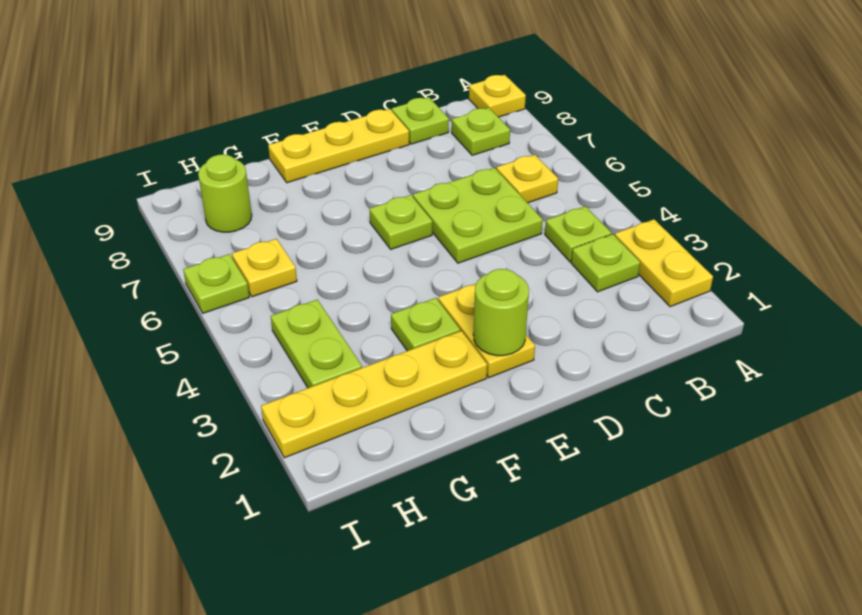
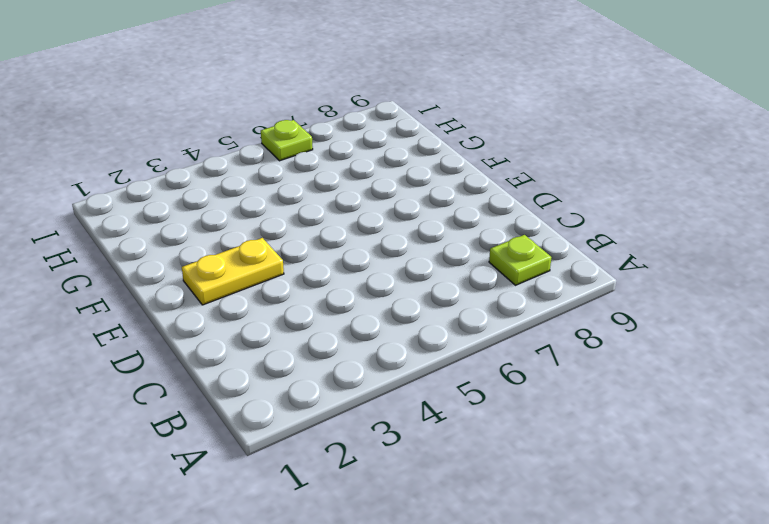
none -> yellow plate A2:A3 level 1
none -> yellow plate A9 level 1
none -> lime plate B3 level 1

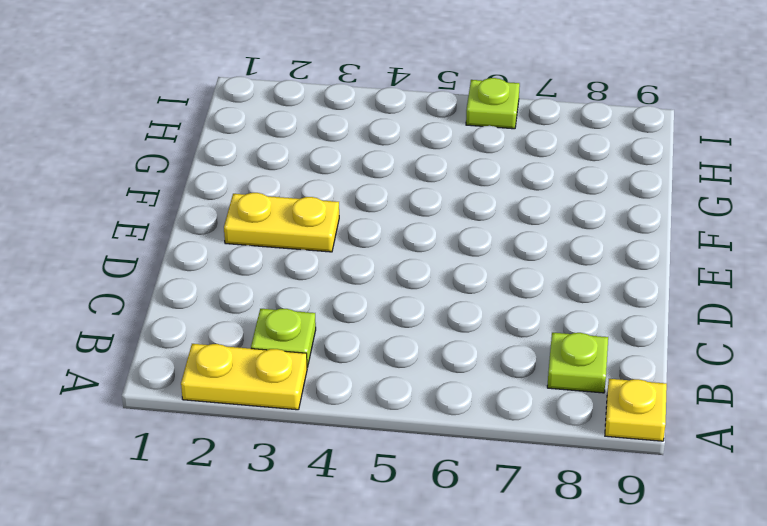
none -> lime plate B4 level 1
none -> yellow plate B6 level 1
none -> lime plate C5:D6 level 1

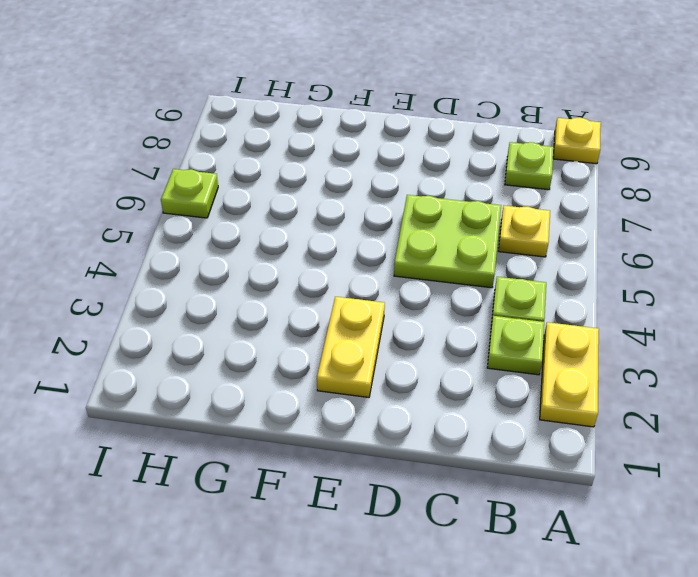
none -> lime plate C9 level 1
none -> yellow plate D9:F9 level 1
none -> lime plate E6 level 1

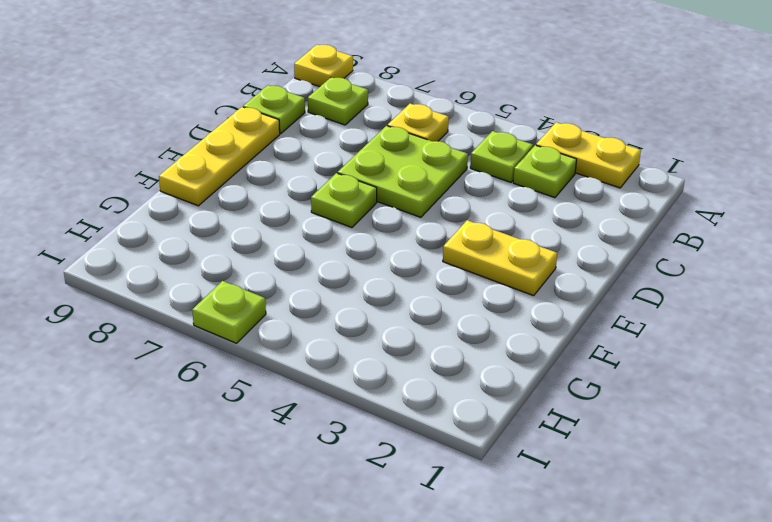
none -> yellow plate F2:I2 level 1
none -> lime plate F3 level 1
none -> lime plate H3:H4 level 1

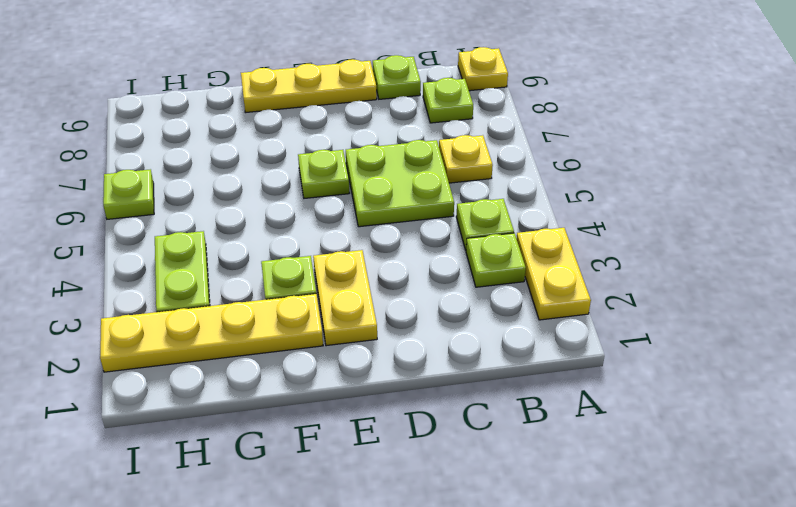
none -> yellow plate H6 level 1
none -> lime round brick H8 level 1
none -> lime round brick E2 level 2

